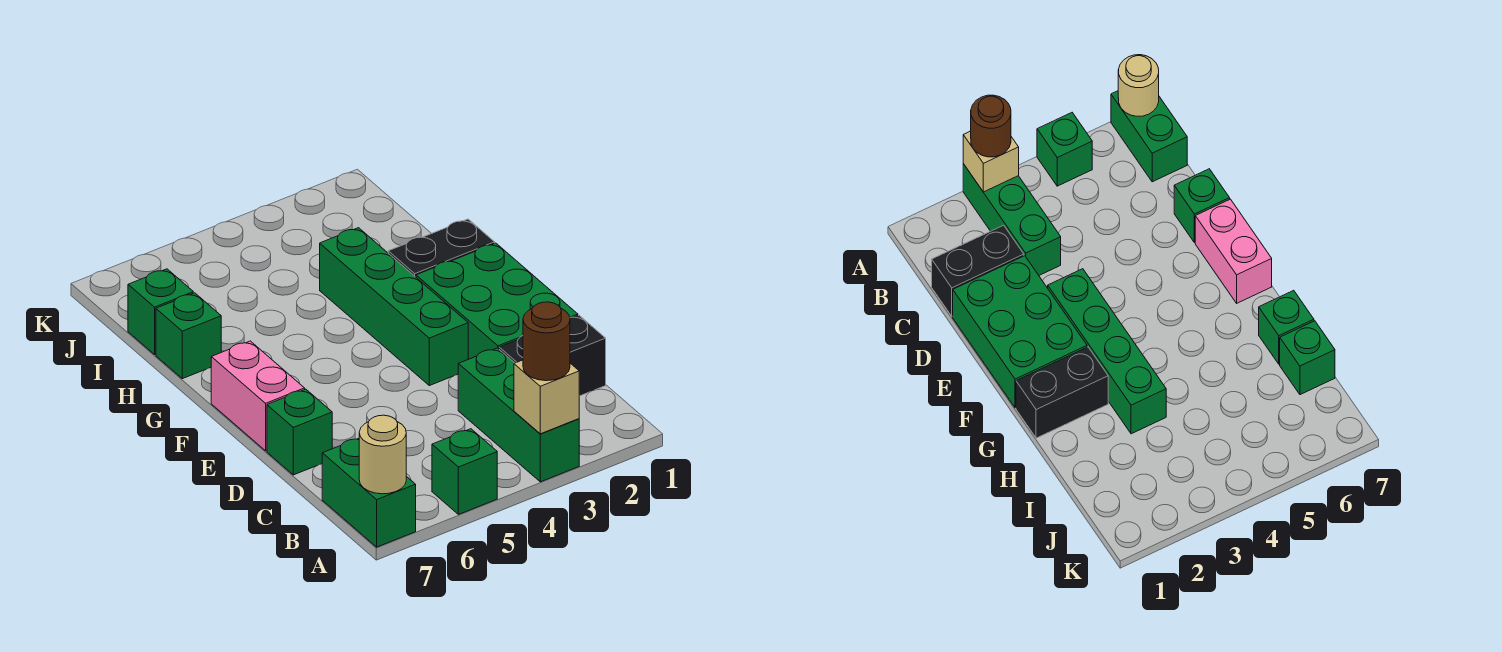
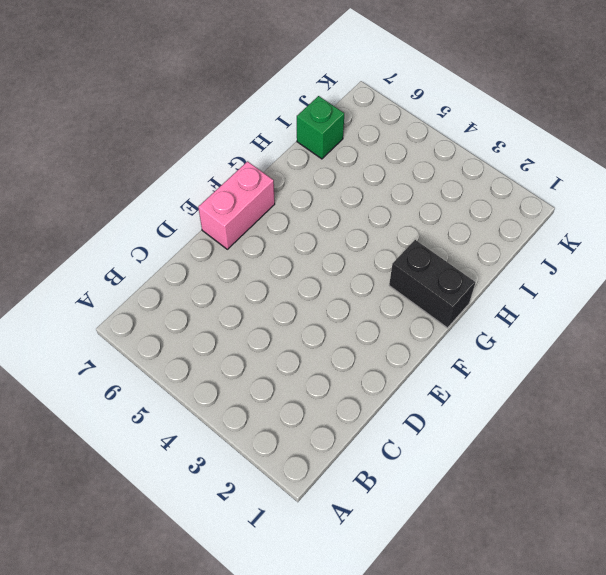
none -> green brick A3:C3 level 1
none -> green brick A5 level 1
none -> green brick A7:B7 level 1

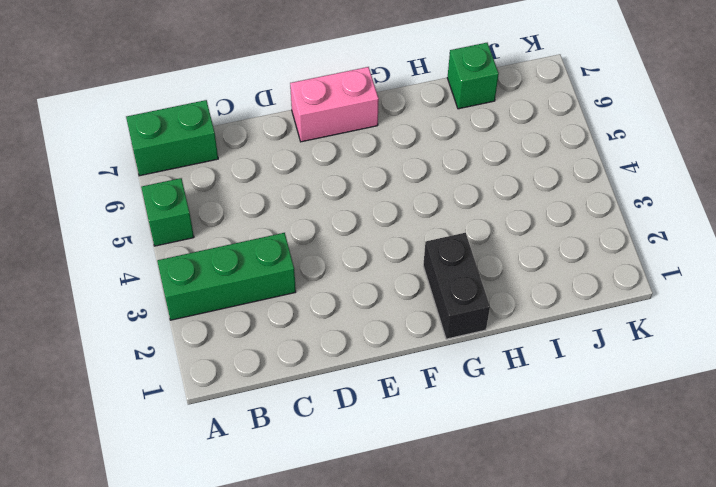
none -> black brick C1:C2 level 1
none -> green brick D1:F2 level 1
none -> green brick D7 level 1

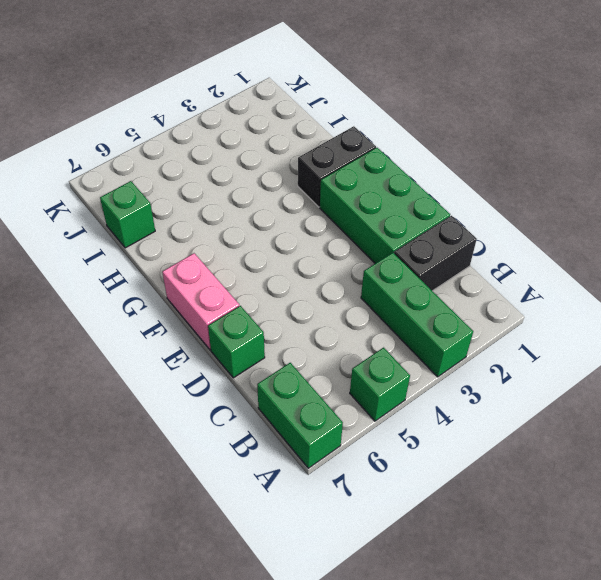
none -> green brick E3:H3 level 1
none -> green brick H7 level 1
none -> tan brick A3 level 2

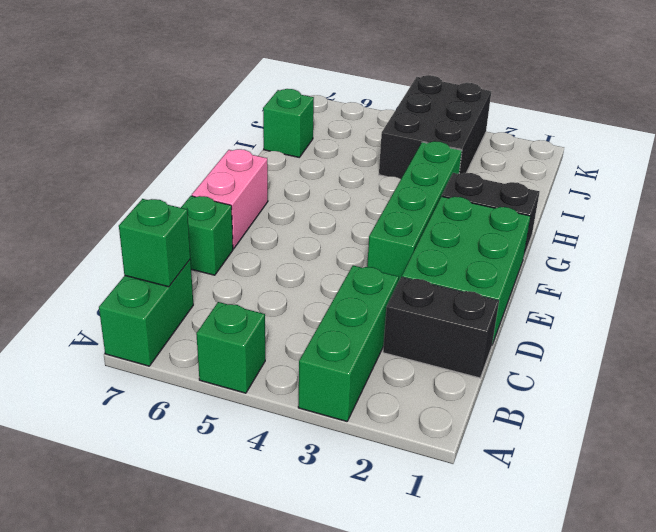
green brick B7 level 2 -> green brick H7 level 1
black brick I3:K4 level 1 -> none
none -> tan brick A3 level 2
none -> tan round brick A7 level 2
none -> brown round brick A3 level 3

